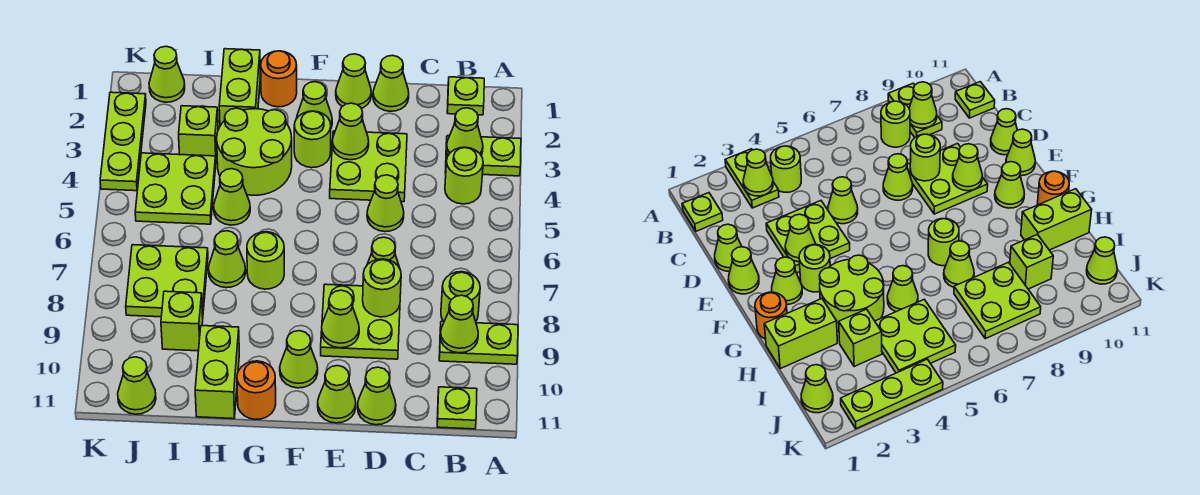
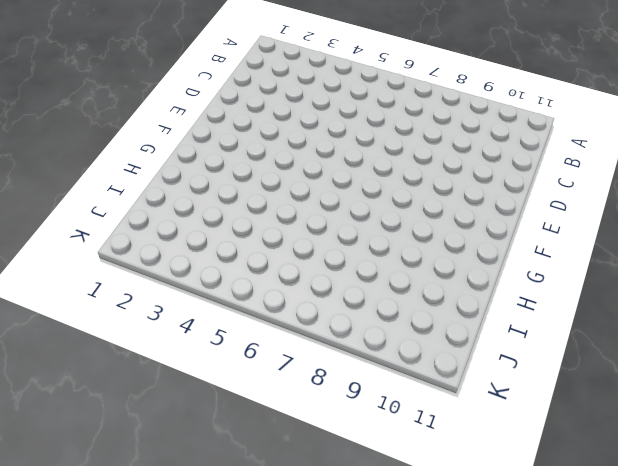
none -> lime plate A3:B3 level 1
none -> lime plate A9:B9 level 1
none -> lime plate B1 level 1
none -> lime round brick B4 level 1

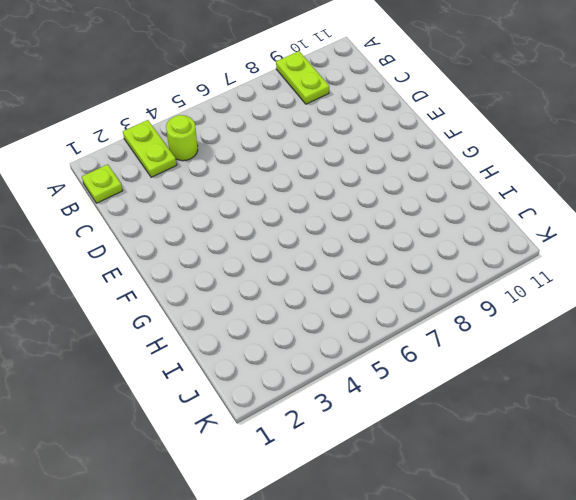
none -> lime round brick B8 level 1
none -> lime plate B11 level 1
none -> lime cone D1 level 1
none -> lime plate D3:E4 level 1

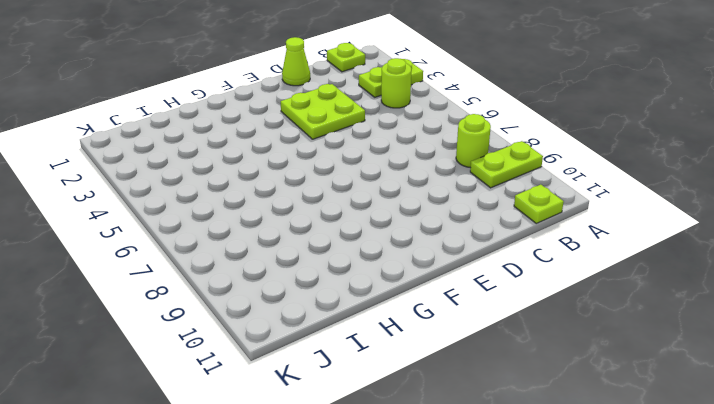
none -> lime cone D5 level 1
none -> lime cone D7 level 1
none -> lime plate D8:E9 level 1
none -> lime cone D11 level 1

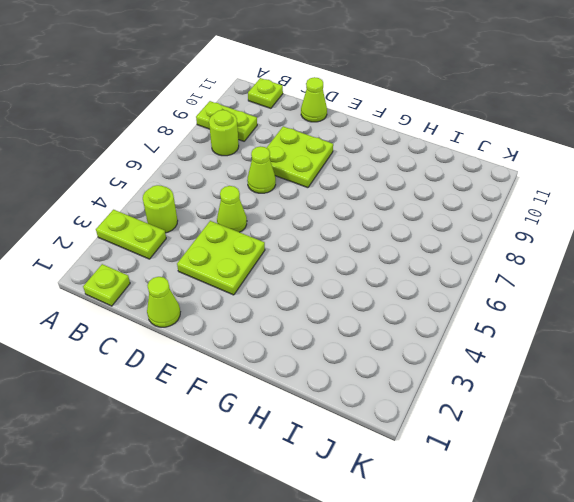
none -> lime cone E1 level 1
none -> lime cone E11 level 1
none -> lime cone F2 level 1
none -> lime round brick F3 level 1

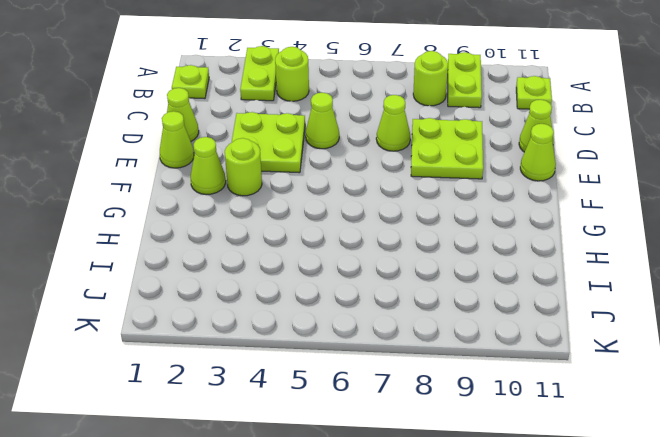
none -> lime cone F10 level 1
none -> orange round brick G1 level 1
none -> lime round brick G3:H4 level 1
none -> lime round brick G7 level 1

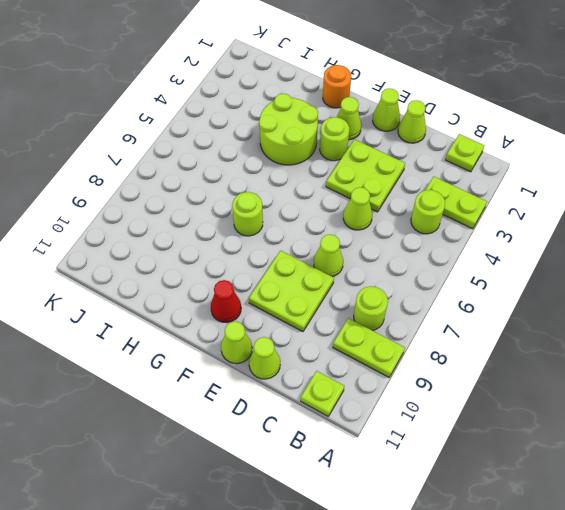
red cone F10 level 1 -> lime cone F10 level 1
none -> orange round brick G11 level 1
none -> lime brick H1:H2 level 1
none -> lime cone H5 level 1
none -> lime cone H7 level 1

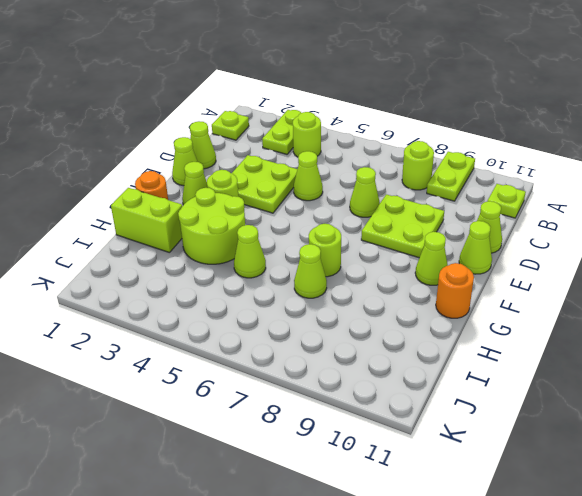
none -> lime brick H10:H11 level 1
none -> lime brick I3 level 1
none -> lime plate I4:J5 level 1
none -> lime plate I7:J8 level 1

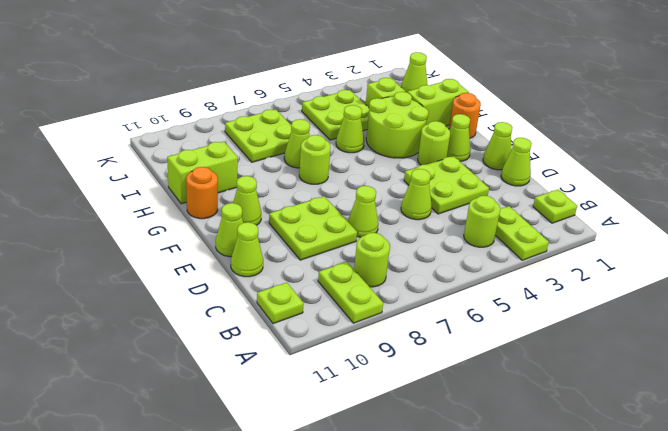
none -> lime brick I9 level 1
none -> lime cone J11 level 1
none -> lime plate K2:K4 level 1
none -> lime cone B3 level 2

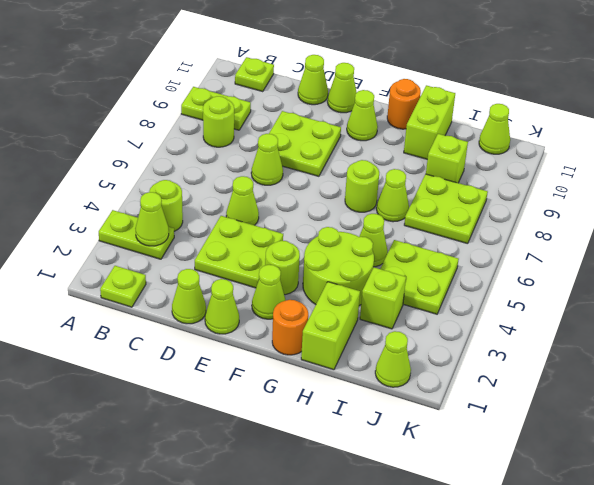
none -> lime plate K2:K4 level 1
none -> lime cone B9 level 2
none -> lime round brick D8 level 2
none -> lime cone E3 level 2

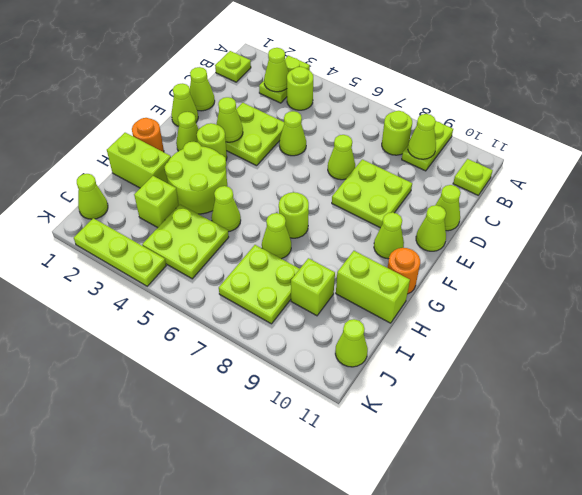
none -> lime round brick D8 level 2
none -> lime cone E9 level 2

